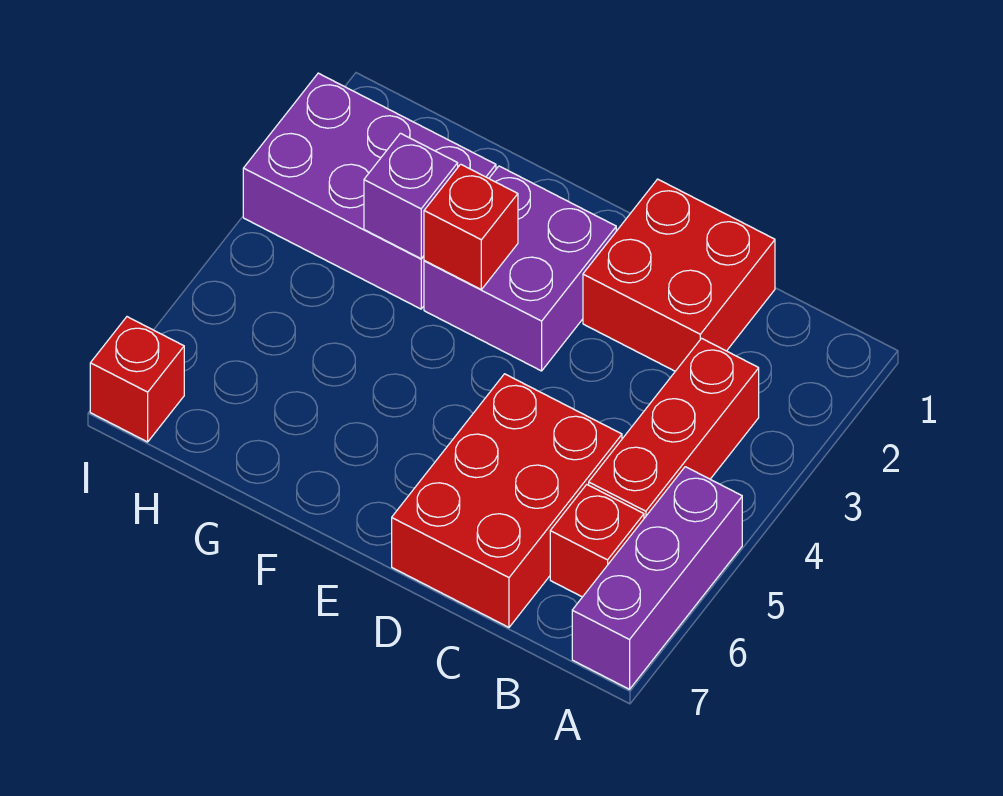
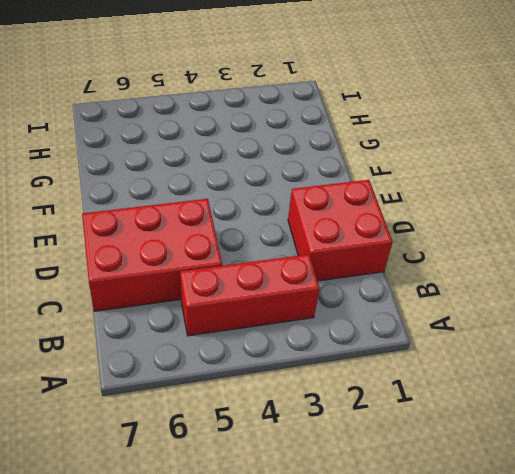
none -> purple brick A5:A7 level 1
none -> red brick B6 level 1

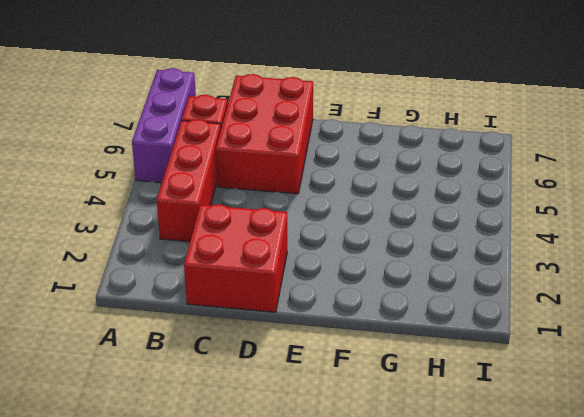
none -> purple brick E2:F3 level 1
none -> purple brick G2:I3 level 1

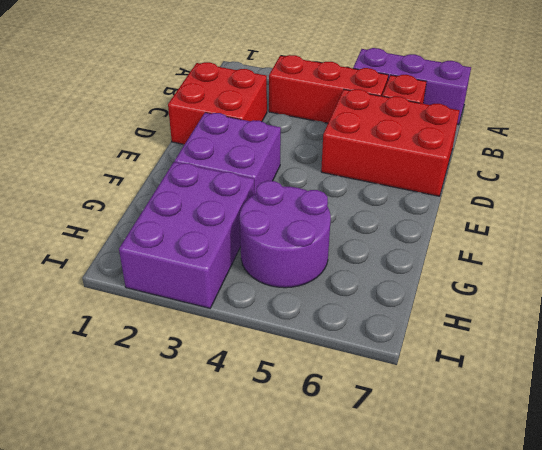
purple round brick G4:H5 level 1 -> none
none -> red brick I7 level 1
none -> red brick F3 level 2

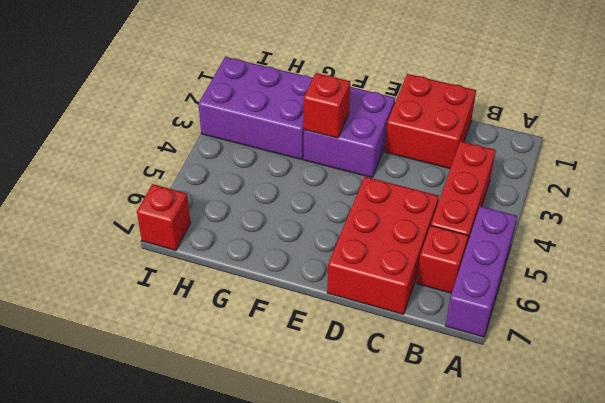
none -> purple brick G3 level 2

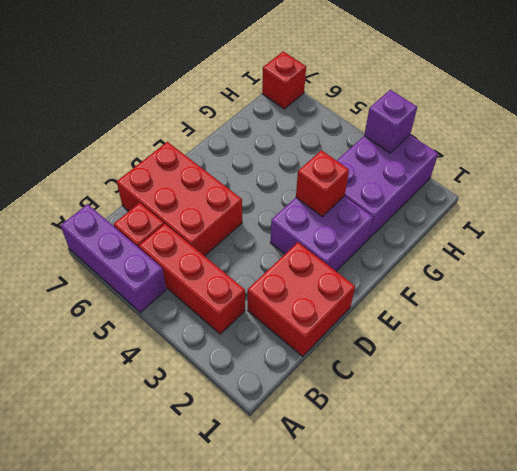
purple brick I3 level 2 -> purple brick G3 level 2

